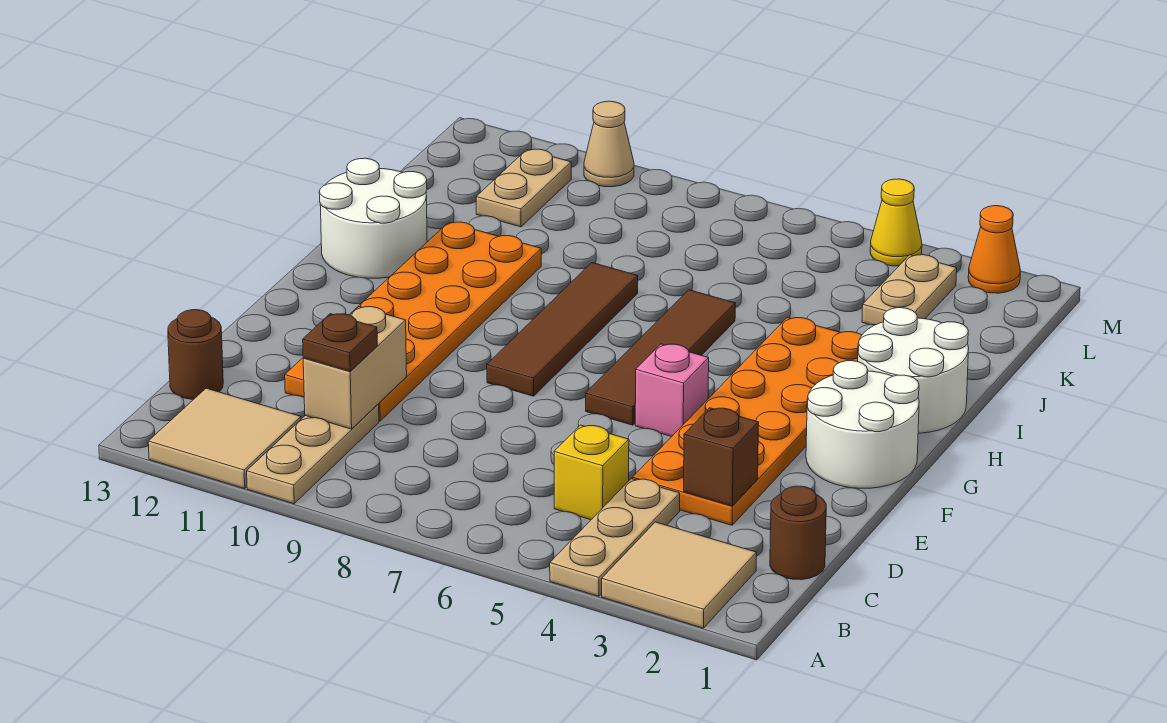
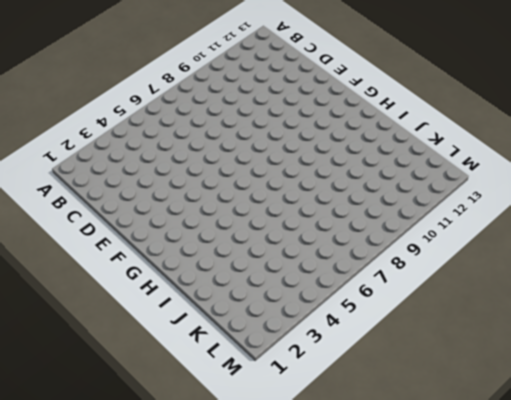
none -> tan tile A2:B3 level 1
none -> tan plate A4:C4 level 1
none -> tan plate A10:C10 level 1

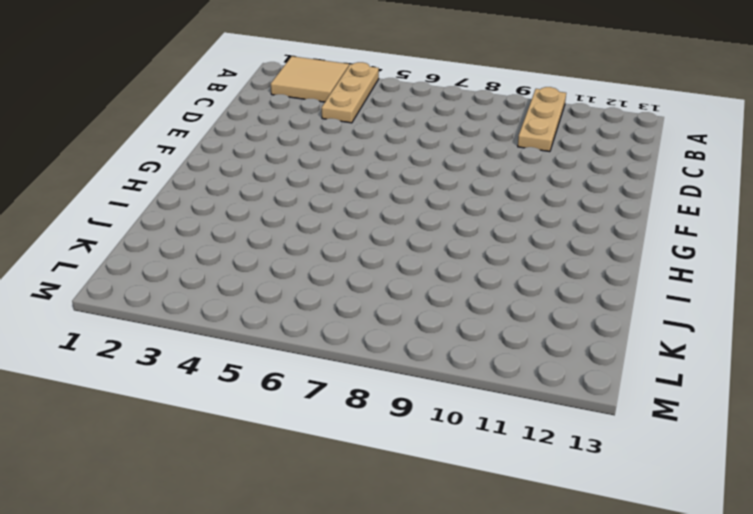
none -> tan tile A11:B12 level 1
none -> brown round brick C1 level 1
none -> yellow brick C5 level 1

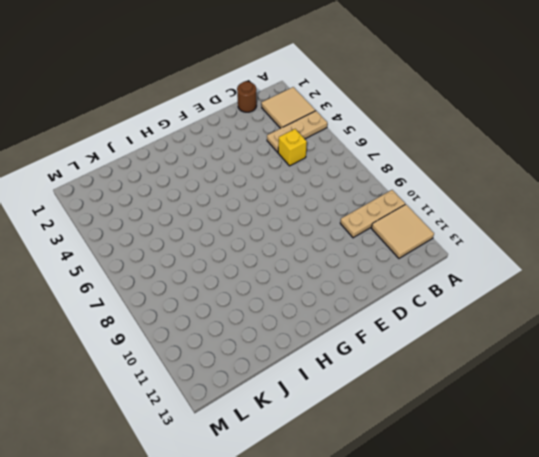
none -> brown round brick C13 level 1
none -> orange plate D3:I4 level 1
none -> orange plate D10:I11 level 1

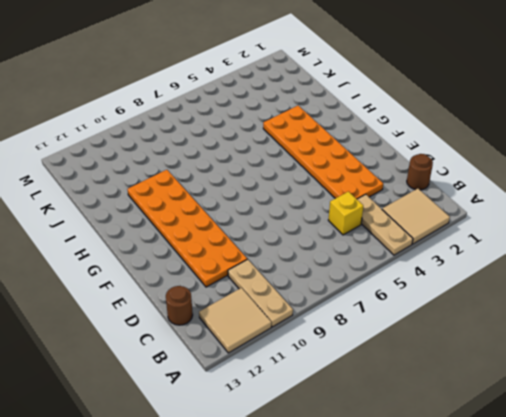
none -> white round brick F1:G2 level 1
none -> pink brick F5 level 1
none -> brown tile F6:I6 level 1

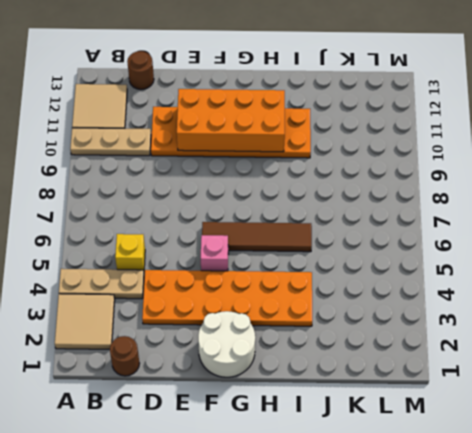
orange brick E10:H11 level 2 -> none
none -> brown tile F8:I8 level 1
none -> white round brick H1:I2 level 1
none -> white round brick H12:I13 level 1

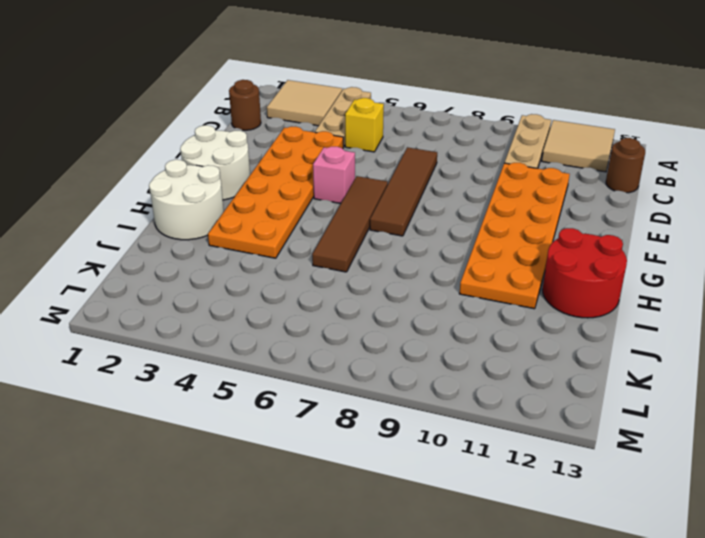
brown tile D7:G7 level 1 -> brown tile F8:I8 level 1
red round brick H12:I13 level 1 -> white round brick H12:I13 level 1
none -> tan plate K3:L3 level 1
none -> tan plate K11:L11 level 1
none -> orange cone M2 level 1

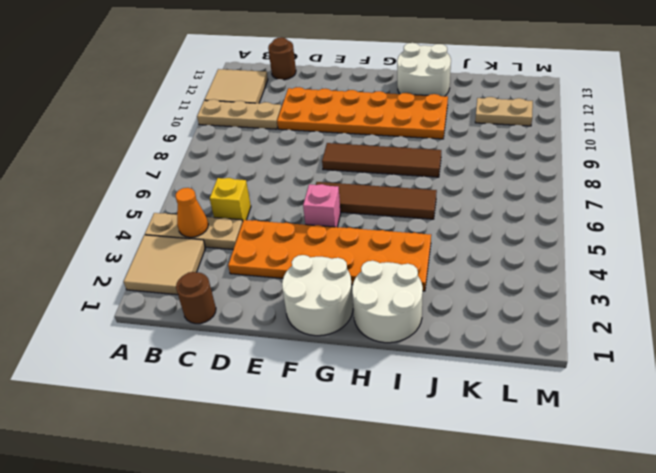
orange cone B4 level 2 -> orange cone M2 level 1
none -> tan plate K3:L3 level 1
none -> yellow cone M4 level 1
none -> tan cone M10 level 1

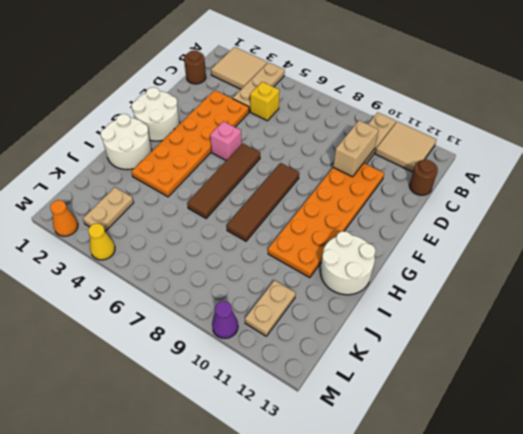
purple cone M10 level 1 -> tan cone M10 level 1
none -> brown brick D3 level 2
none -> brown plate C10 level 3

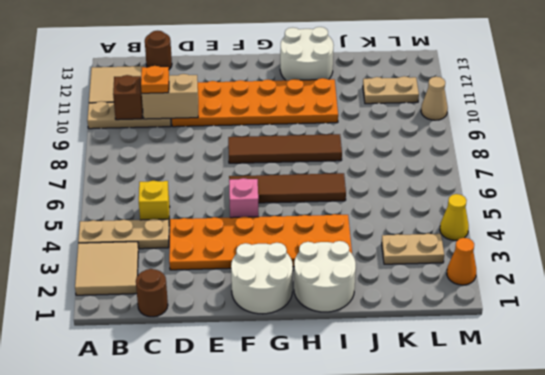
brown brick B10 level 2 -> brown brick D3 level 2
orange plate C10 level 3 -> brown plate C10 level 3

